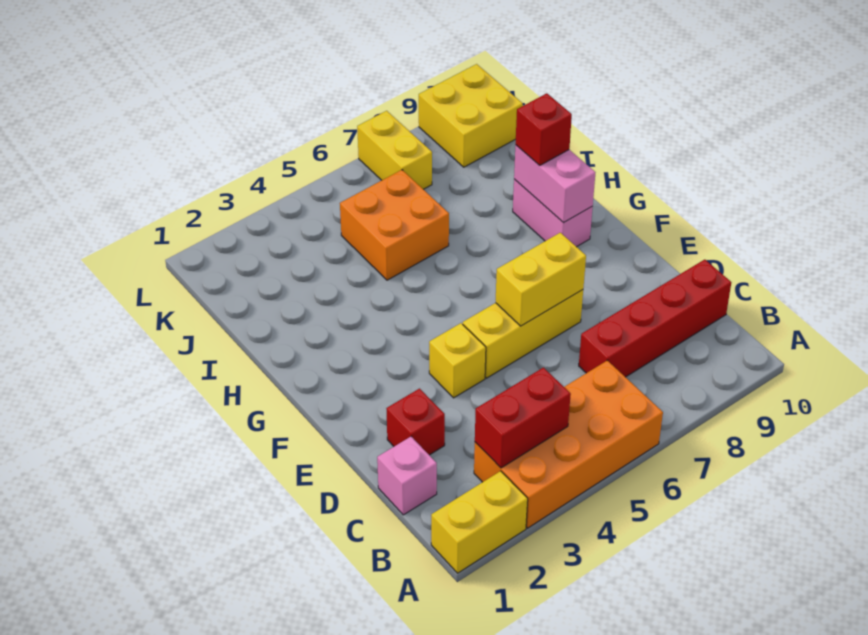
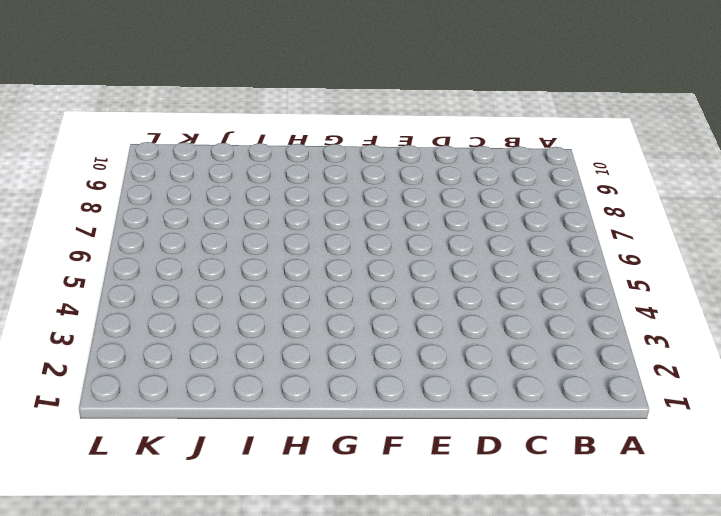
none -> yellow brick A1:A2 level 1
none -> orange brick A3:B6 level 1
none -> pink brick C1 level 1

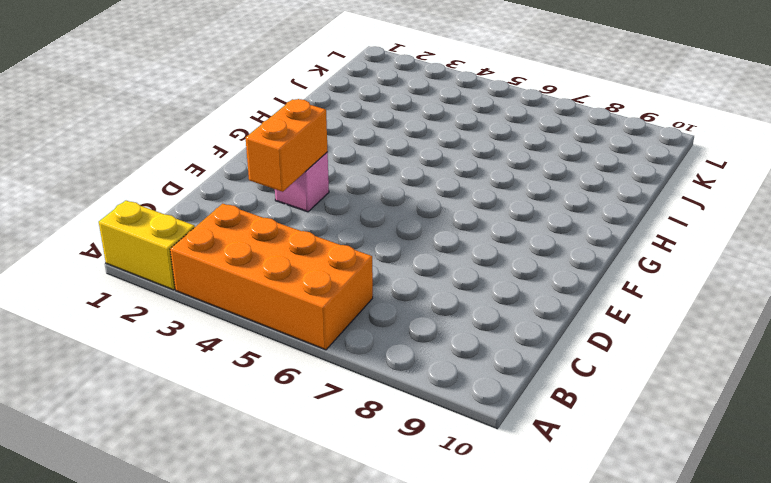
orange brick D3:E3 level 2 -> none
pink brick E3 level 1 -> pink brick C1 level 1
none -> red brick C7:C10 level 1
none -> red brick D2 level 1
none -> yellow brick E4 level 1

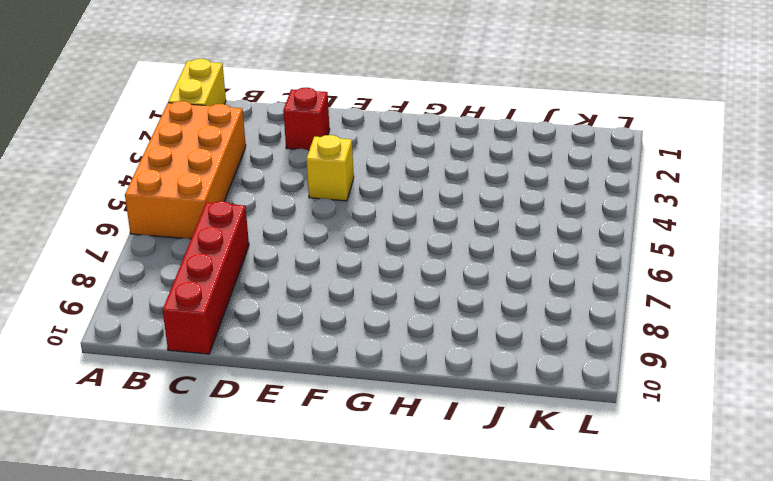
none -> pink brick C1 level 1
none -> yellow brick E5:E7 level 1
none -> pink brick G9:H9 level 1

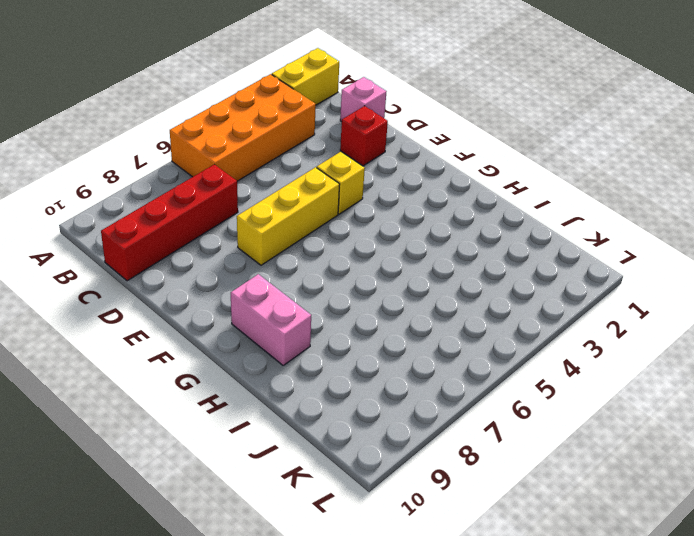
none -> orange brick I5:J6 level 1
none -> yellow brick K7:L7 level 1
none -> yellow brick K9:L10 level 1

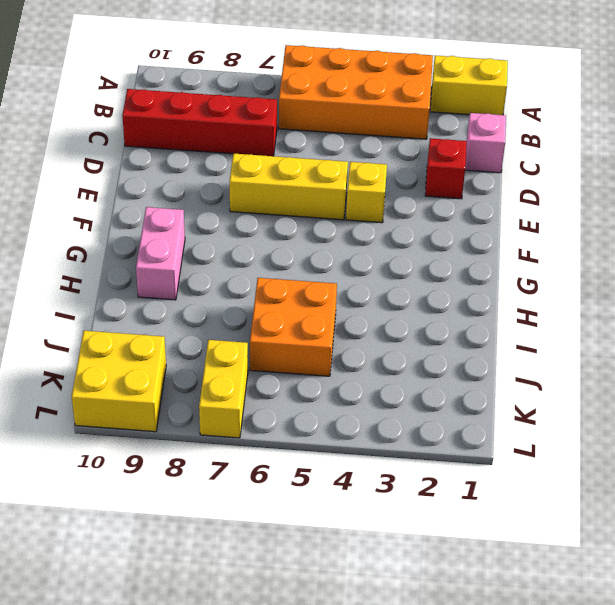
none -> red brick B3:B4 level 2
none -> yellow brick E6:E7 level 2
none -> pink brick G9:H9 level 2

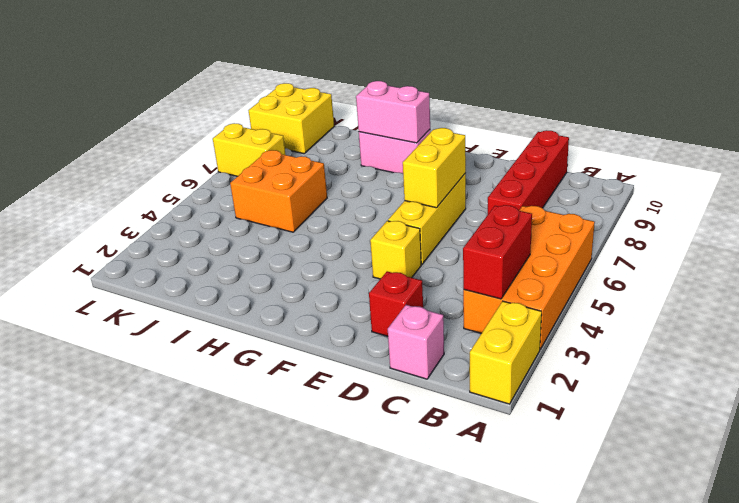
none -> red brick H9 level 3

